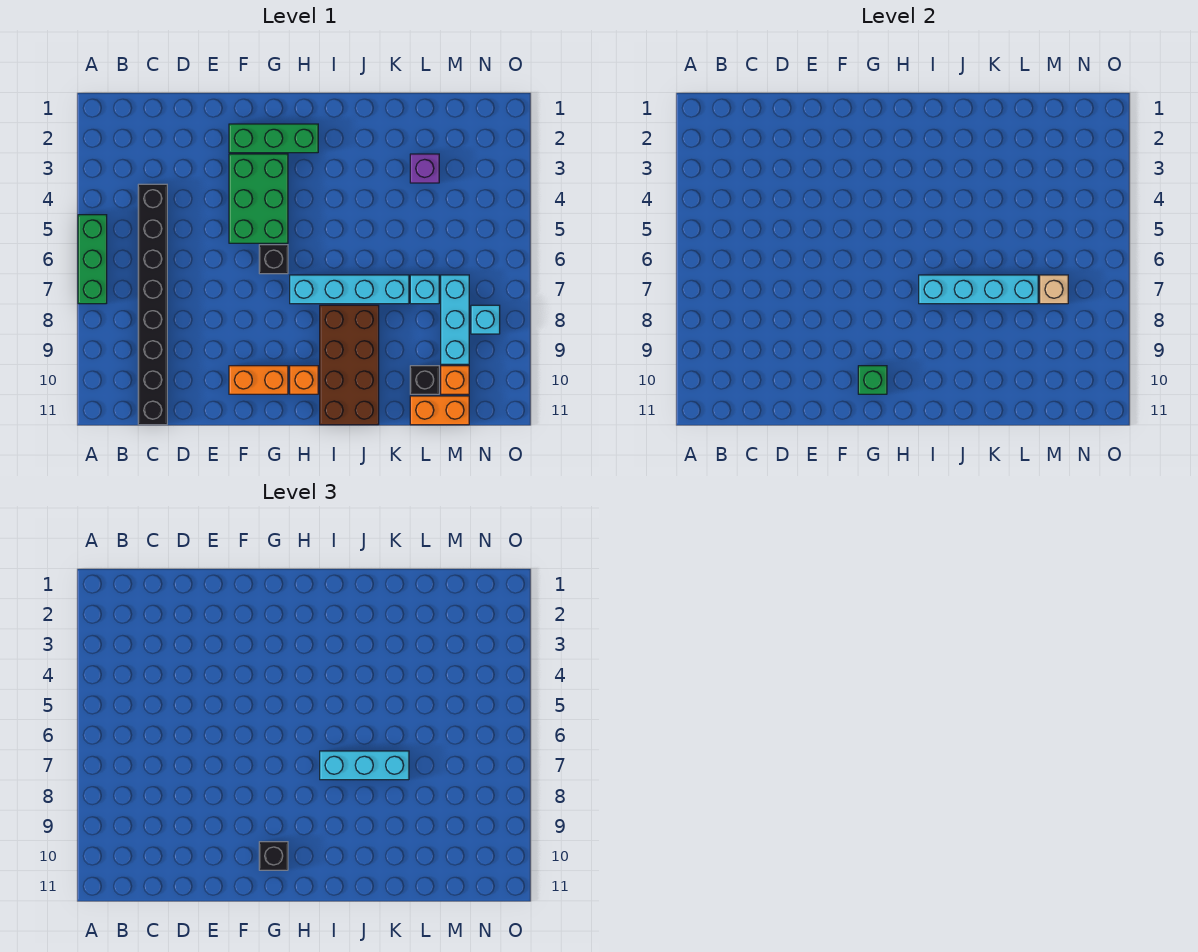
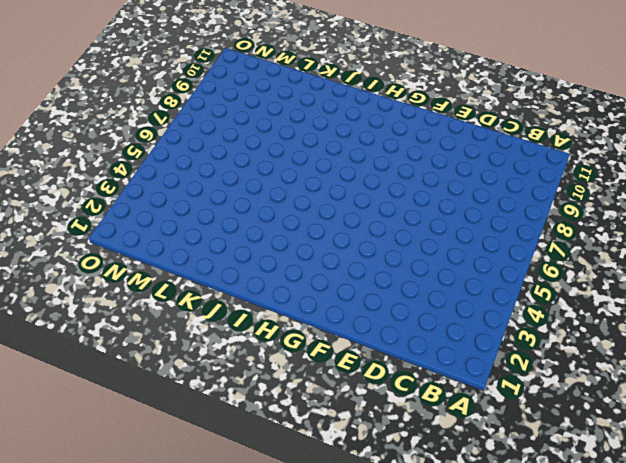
none -> green brick A5:A7 level 1
none -> black brick C4:C11 level 1
none -> green brick F2:H2 level 1

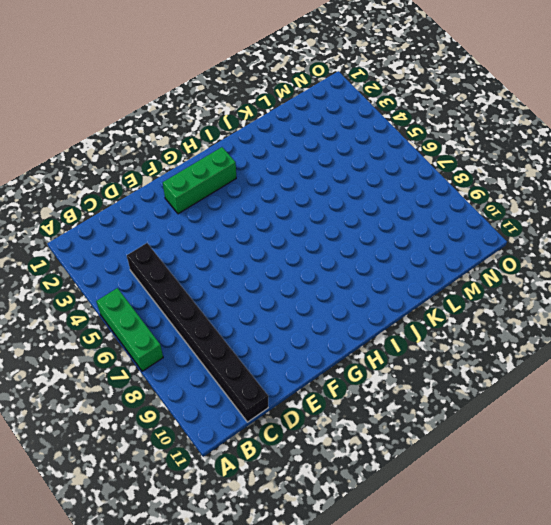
none -> green brick F3:G5 level 1
none -> orange brick F10:G10 level 1
none -> black brick G6 level 1

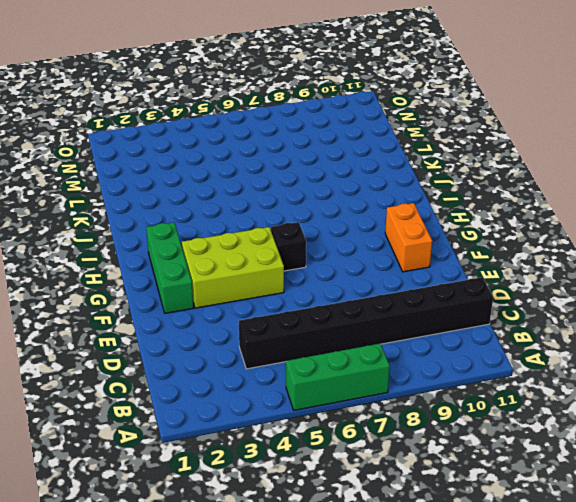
lime brick F3:G5 level 1 -> green brick F3:G5 level 1
none -> cyan brick H7:K7 level 1
none -> orange brick H10 level 1
none -> brown brick I8:J11 level 1

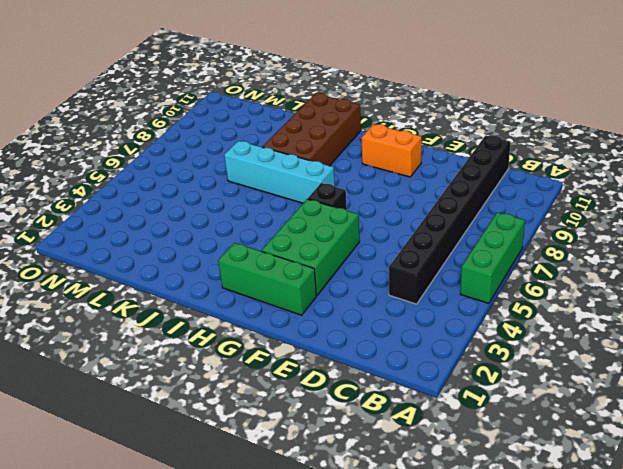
none -> orange brick H10 level 1
none -> purple brick L3 level 1
none -> cyan brick L7 level 1

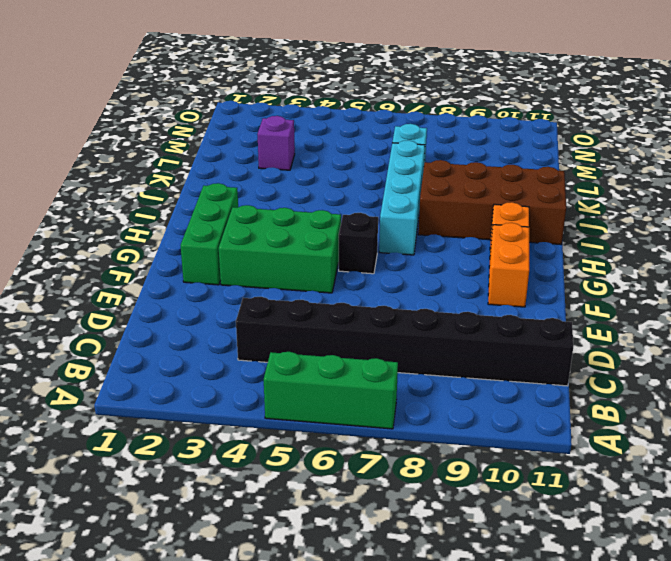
none -> black brick L10 level 1
none -> orange brick L11:M11 level 1
none -> cyan brick M7:M9 level 1

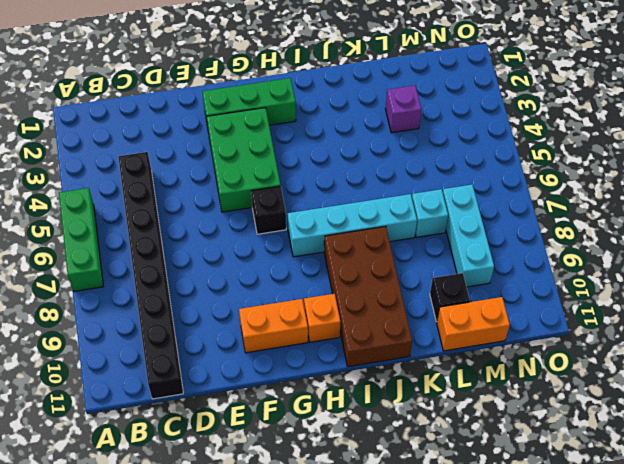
none -> orange brick M10 level 1
none -> cyan brick N8 level 1
none -> green brick G10 level 2

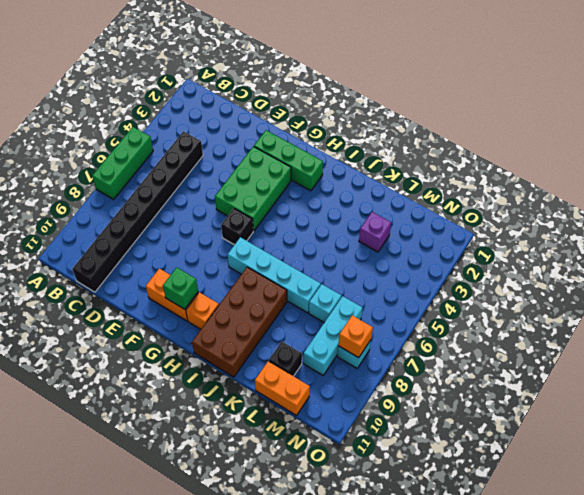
orange brick N8 level 2 -> orange brick M10 level 1
none -> cyan brick I7:L7 level 2
none -> tan brick M7 level 2
none -> black brick G10 level 3

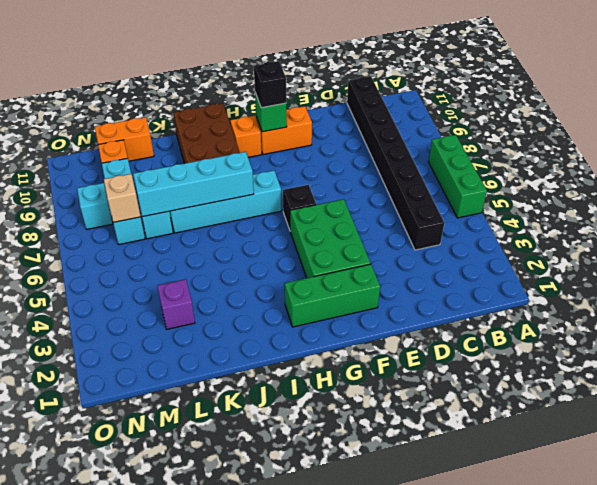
none -> black brick L10 level 1
none -> cyan brick I7:K7 level 3

